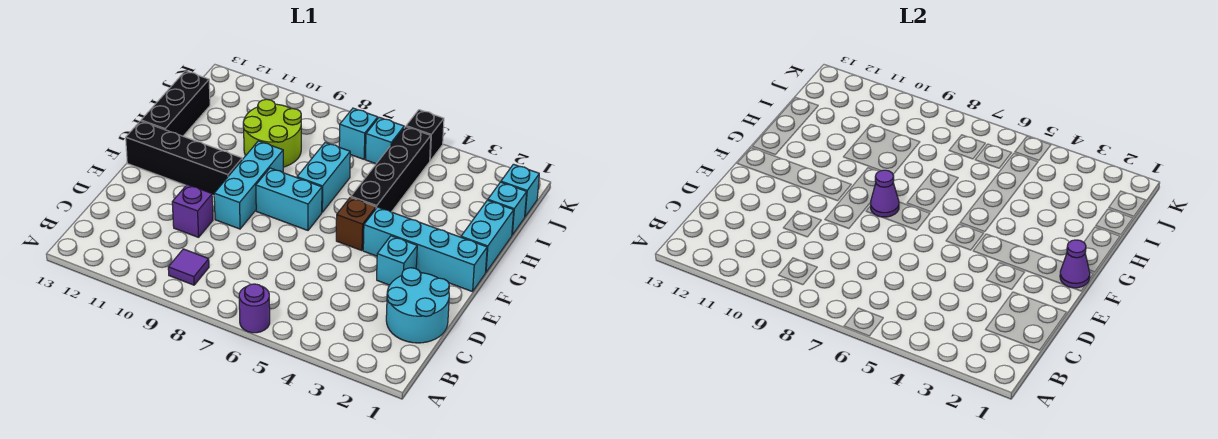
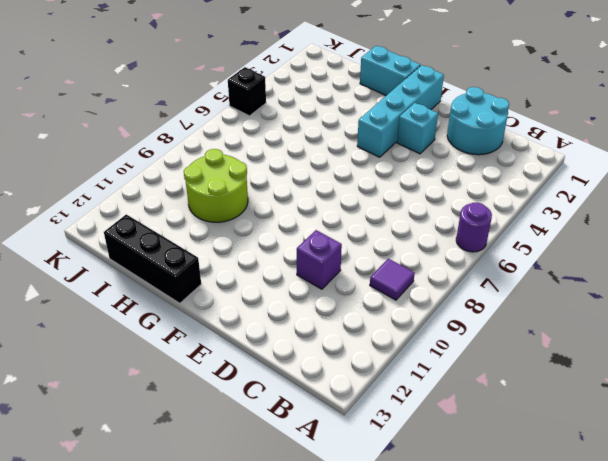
none -> cyan brick E9:G9 level 1
none -> brown brick F5 level 1
none -> cyan brick F7:F8 level 1

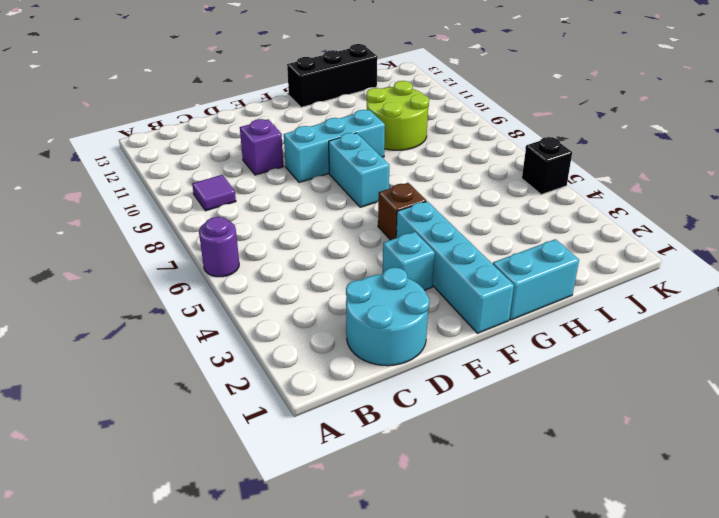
none -> black brick F10:F13 level 1
none -> black brick G5:J5 level 1
none -> cyan brick G7:H7 level 1

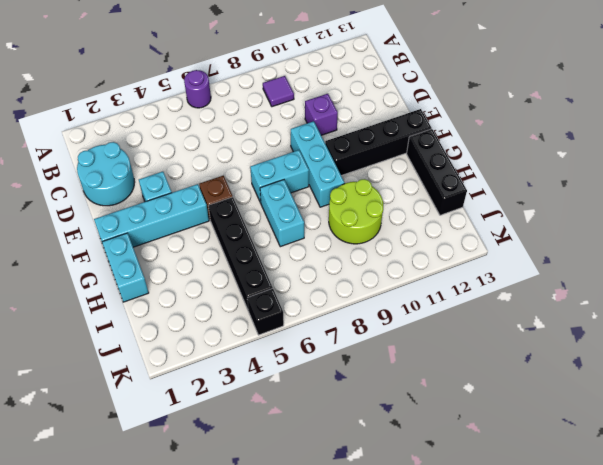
none -> cyan brick I1 level 1
none -> cyan brick J1 level 1
none -> cyan brick J6 level 1

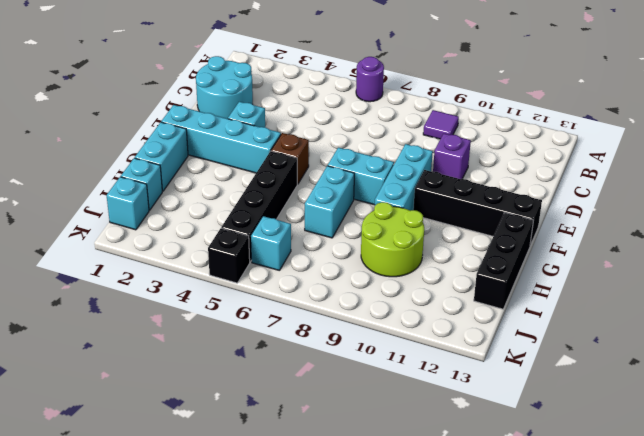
none -> cyan brick J7 level 1
none -> purple cone F1 level 2
none -> purple cone F8 level 2

